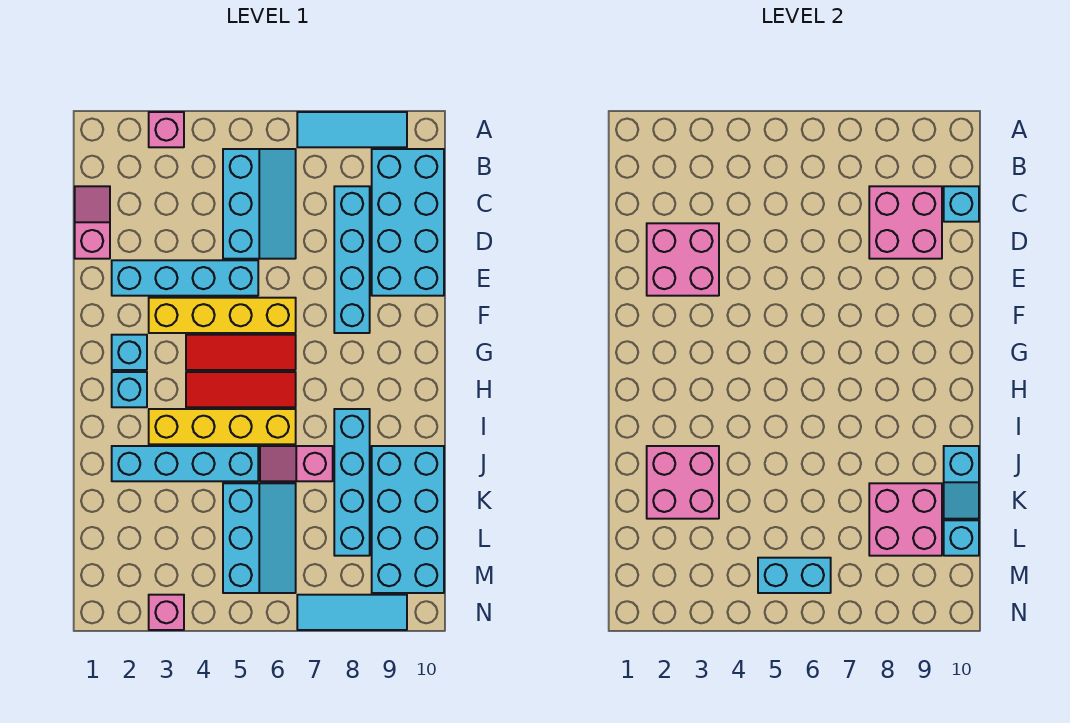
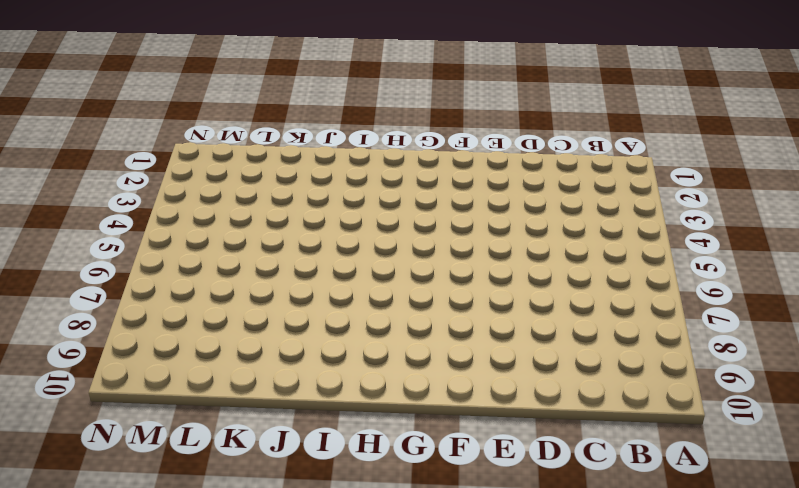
none -> pink brick A3 level 1
none -> cyan tile A7:A9 level 1
none -> cyan slope B5:D6 level 1 top 5

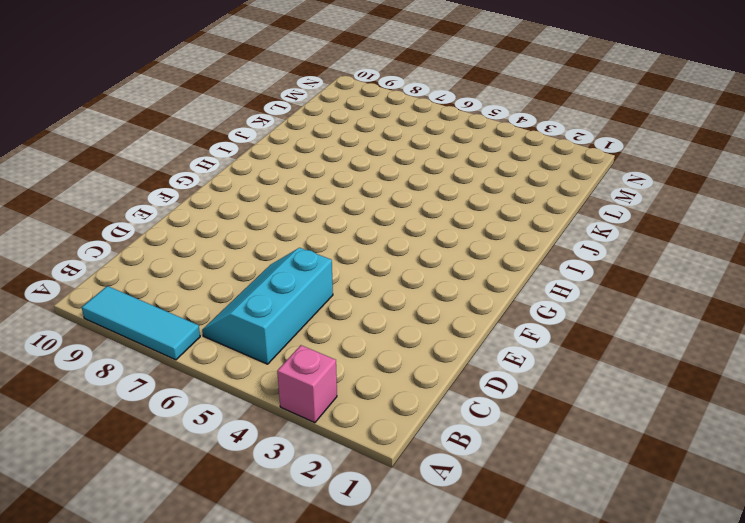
none -> cyan brick B9:E10 level 1
none -> pink slope C1:D1 level 1 top D
none -> cyan brick C8:F8 level 1

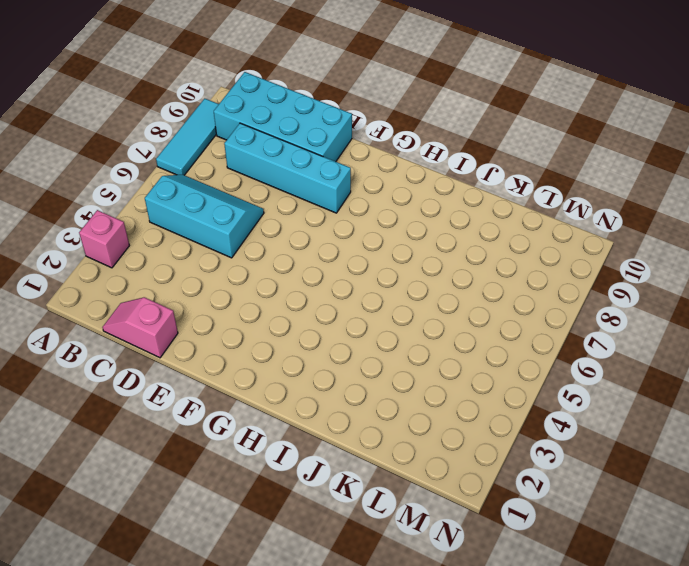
none -> cyan brick E2:E5 level 1
none -> yellow brick F3:F6 level 1
none -> cyan brick G2 level 1

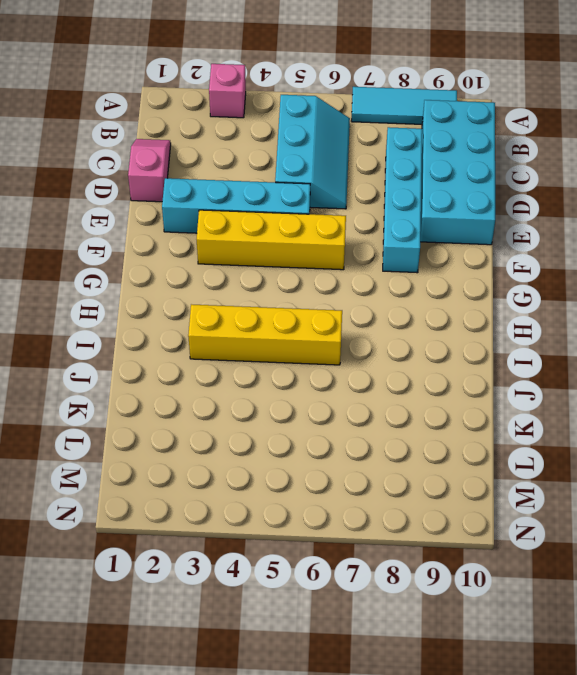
none -> cyan brick G2 level 1
none -> red tile G4:G6 level 1
none -> cyan brick H2 level 1

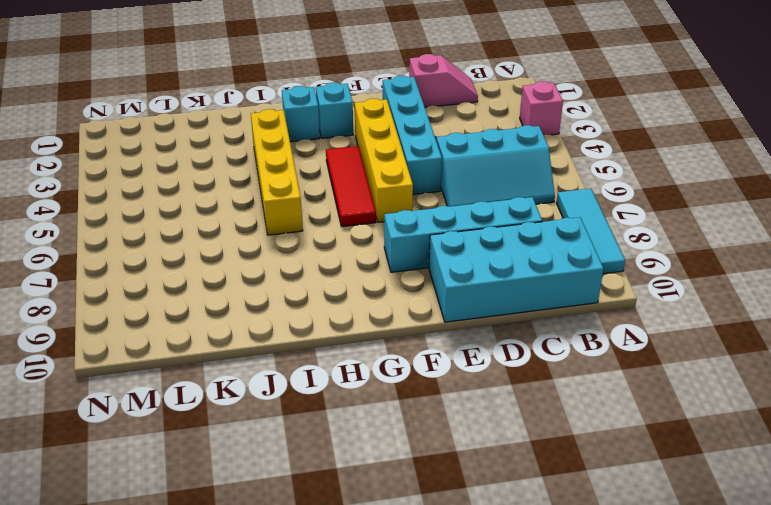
none -> red tile H4:H6 level 1
none -> cyan brick I8:L8 level 1
none -> cyan brick J2:J5 level 1

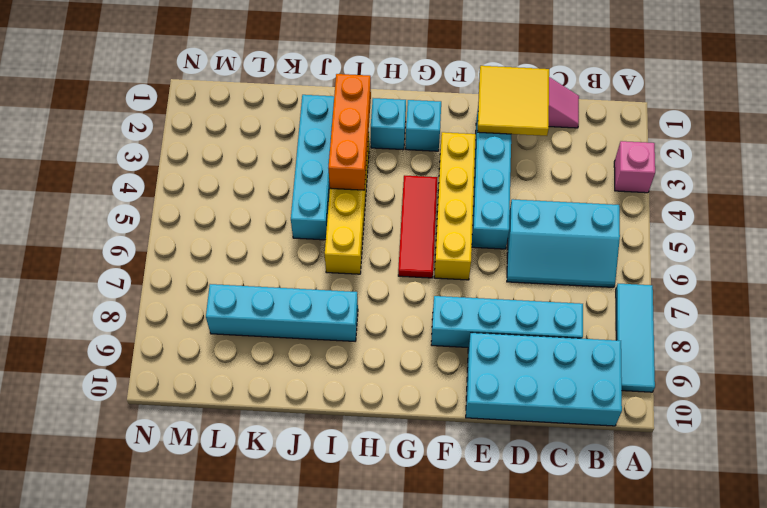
yellow tile D1:E2 level 2 -> pink brick D2:E3 level 2
orange brick I2:I4 level 2 -> none
none -> red tile H4:H6 level 1
none -> pink slope J6:J7 level 1 top 7
none -> cyan brick J9:M10 level 1

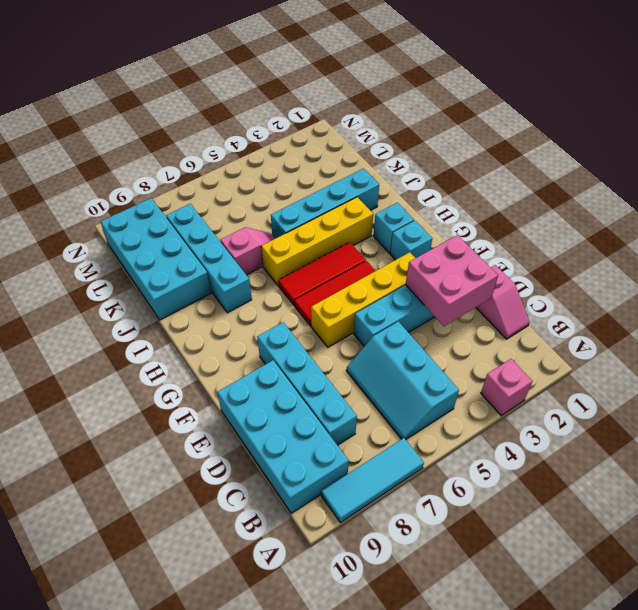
none -> cyan slope K5:M6 level 1 top 5
none -> pink brick N3 level 1
none -> cyan tile N7:N9 level 1

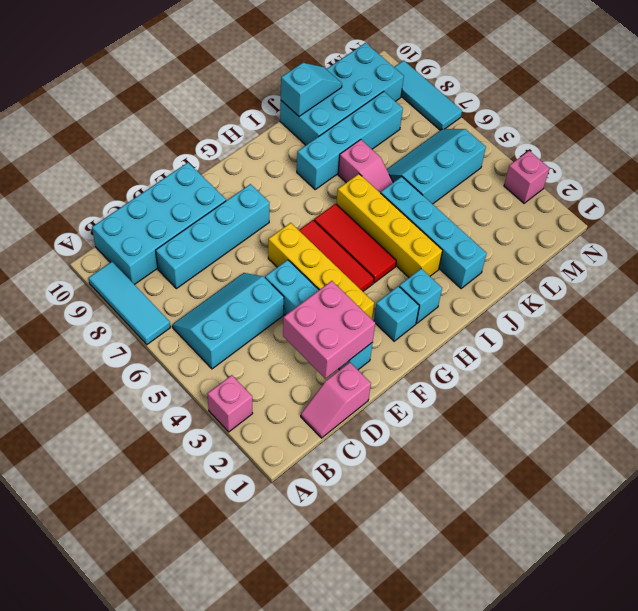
none -> pink brick C8:D9 level 2
none -> cyan brick C10 level 2
none -> pink brick J2:K3 level 2

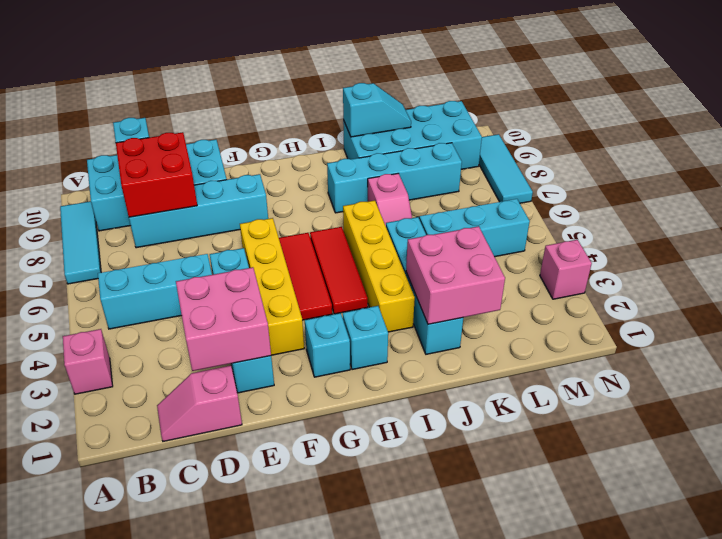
red brick C8:D9 level 2 -> pink brick C8:D9 level 2
none -> pink brick K8:L9 level 2
none -> cyan brick L10 level 2
none -> cyan brick M5:M6 level 2

